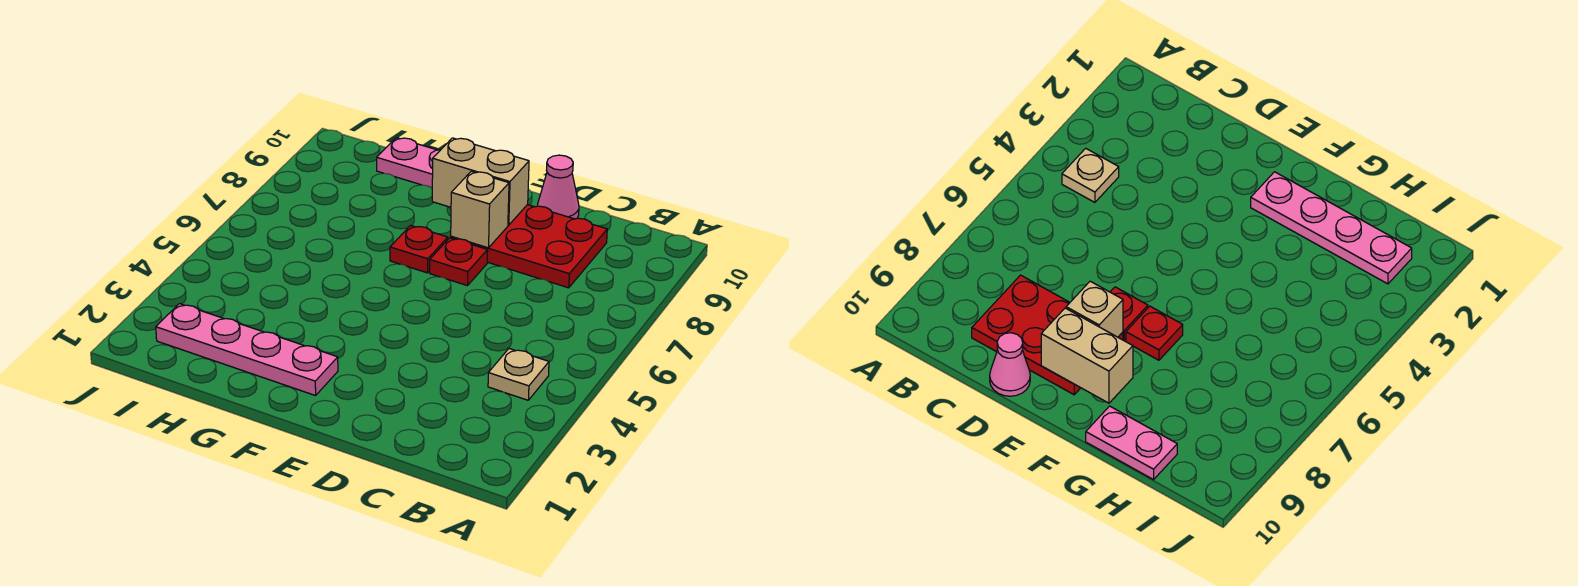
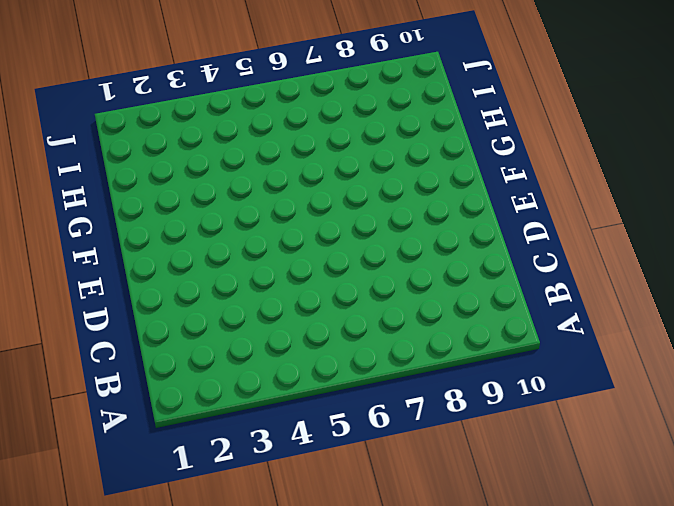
none -> tan plate B4 level 1
none -> red plate C8:E9 level 1

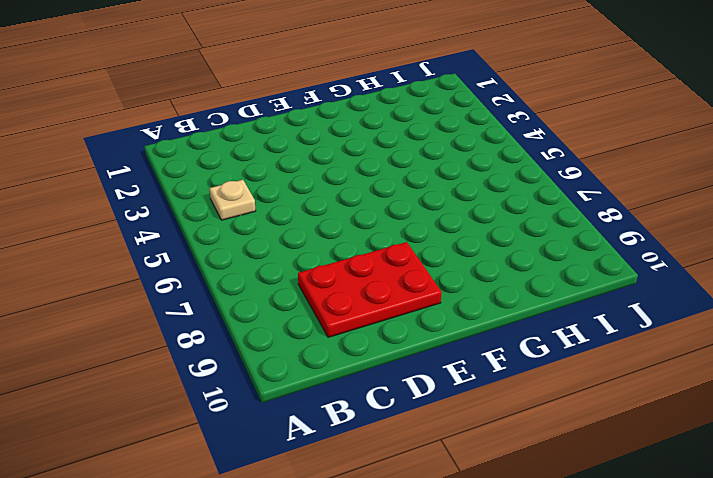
none -> pink cone D10 level 1
none -> red plate E7 level 1

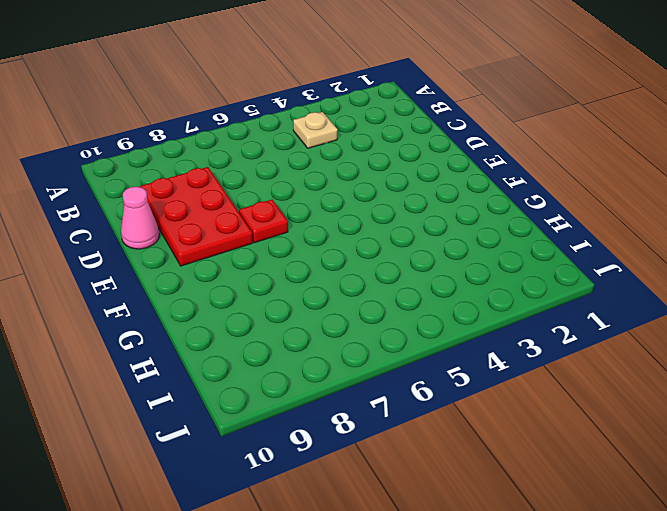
none -> pink plate F2:I2 level 1
none -> red plate F7 level 1

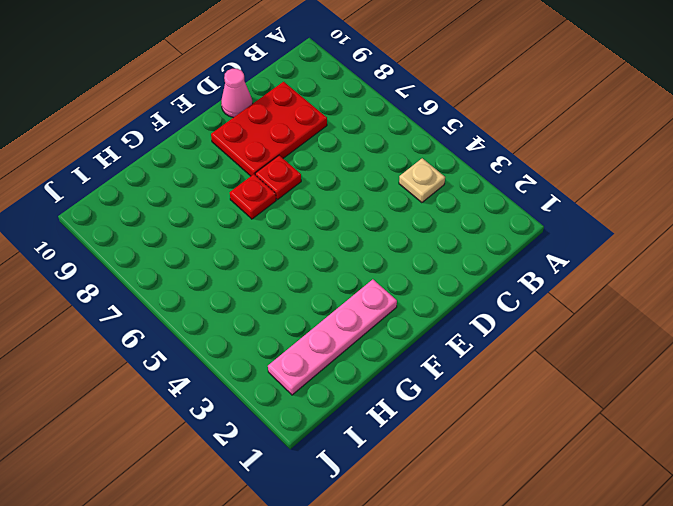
none -> pink plate G10:H10 level 1
none -> tan brick E8 level 2

